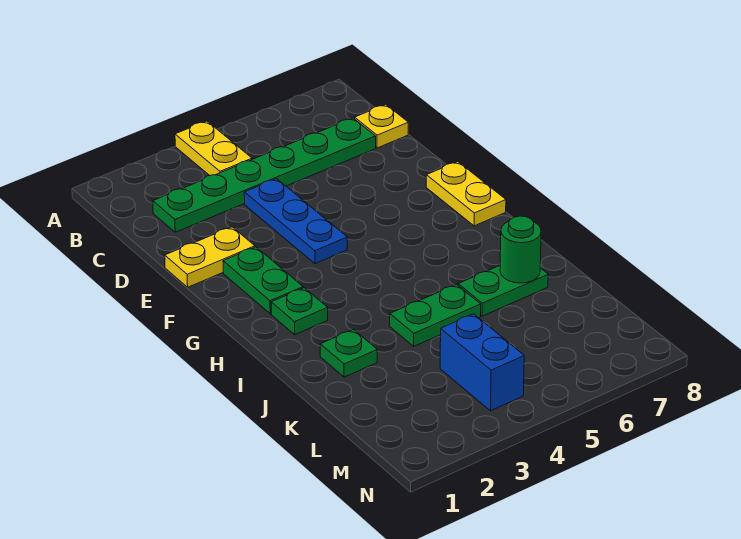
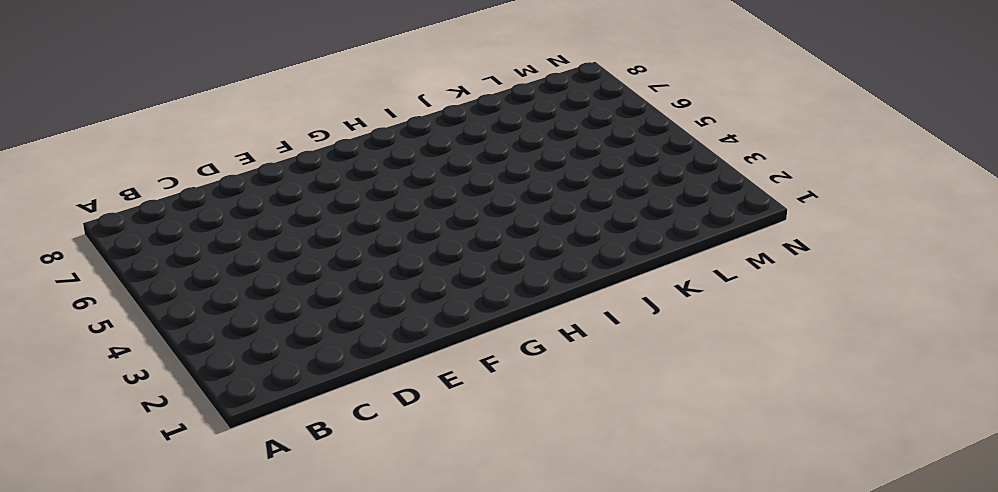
none -> yellow plate A4:B4 level 1
none -> green plate C2:C7 level 1
none -> yellow plate C8 level 1

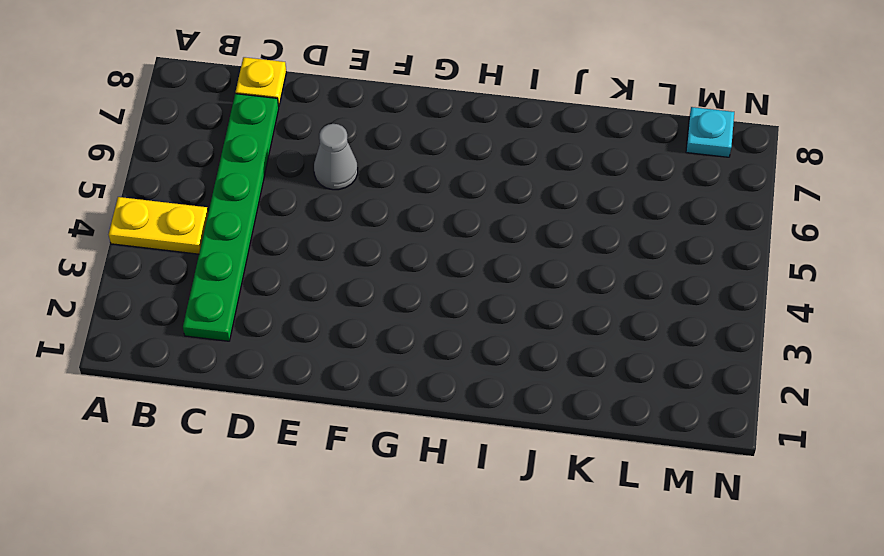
grey cone E6 level 1 -> none
cyan plate M8 level 1 -> none
none -> blue plate D4:F4 level 1
none -> yellow plate E1:E2 level 1
none -> green plate F2:G2 level 1

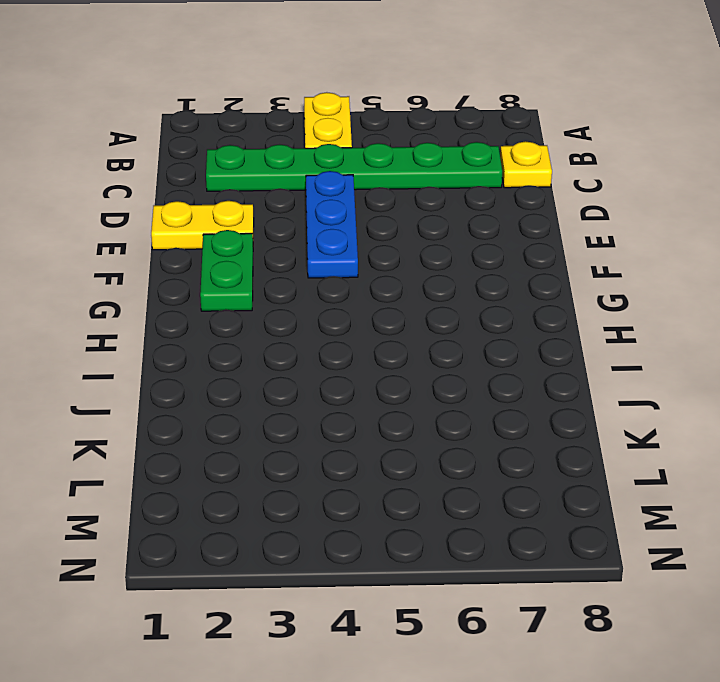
none -> yellow plate F8:G8 level 1
none -> green plate H2 level 1
none -> green plate J2 level 1

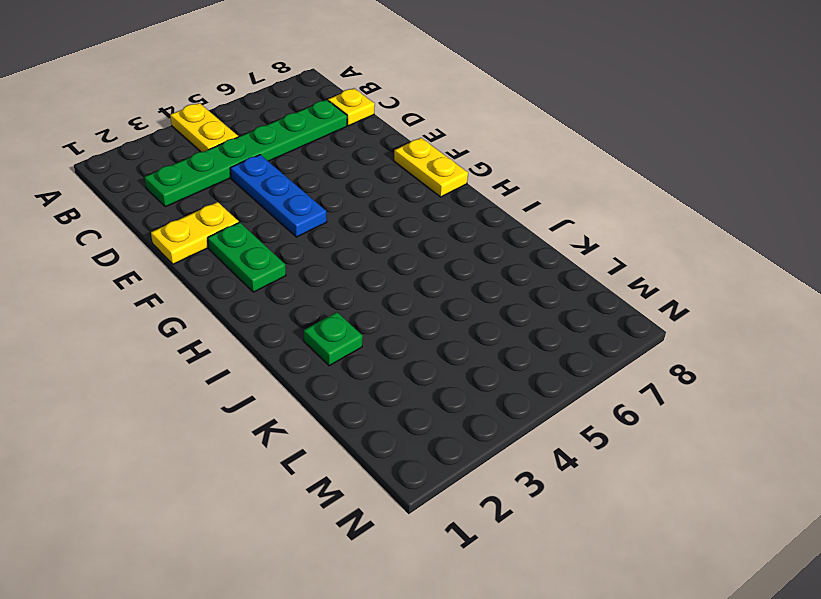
none -> green plate H2 level 1
none -> green plate J4:J5 level 1
none -> green plate J6:J7 level 1

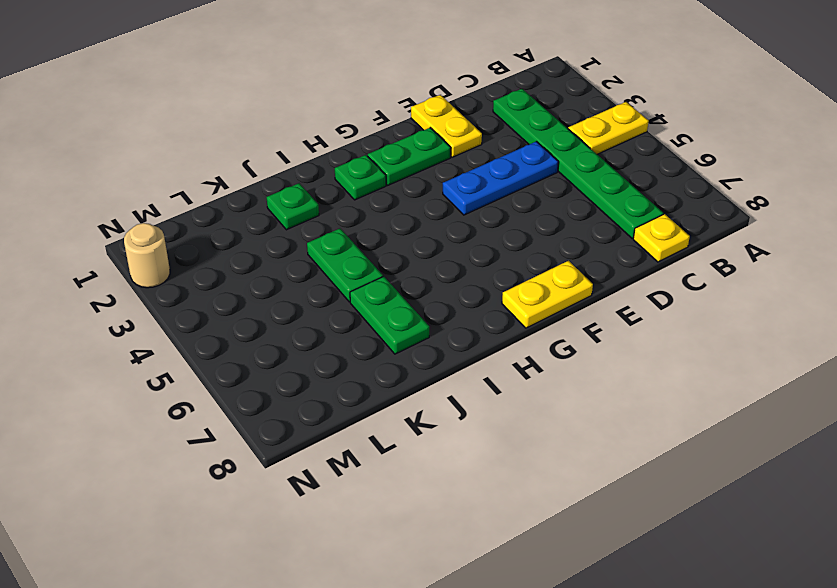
tan round brick N2 level 1 -> none
none -> blue brick L4:M4 level 1
none -> green round brick J7 level 2

